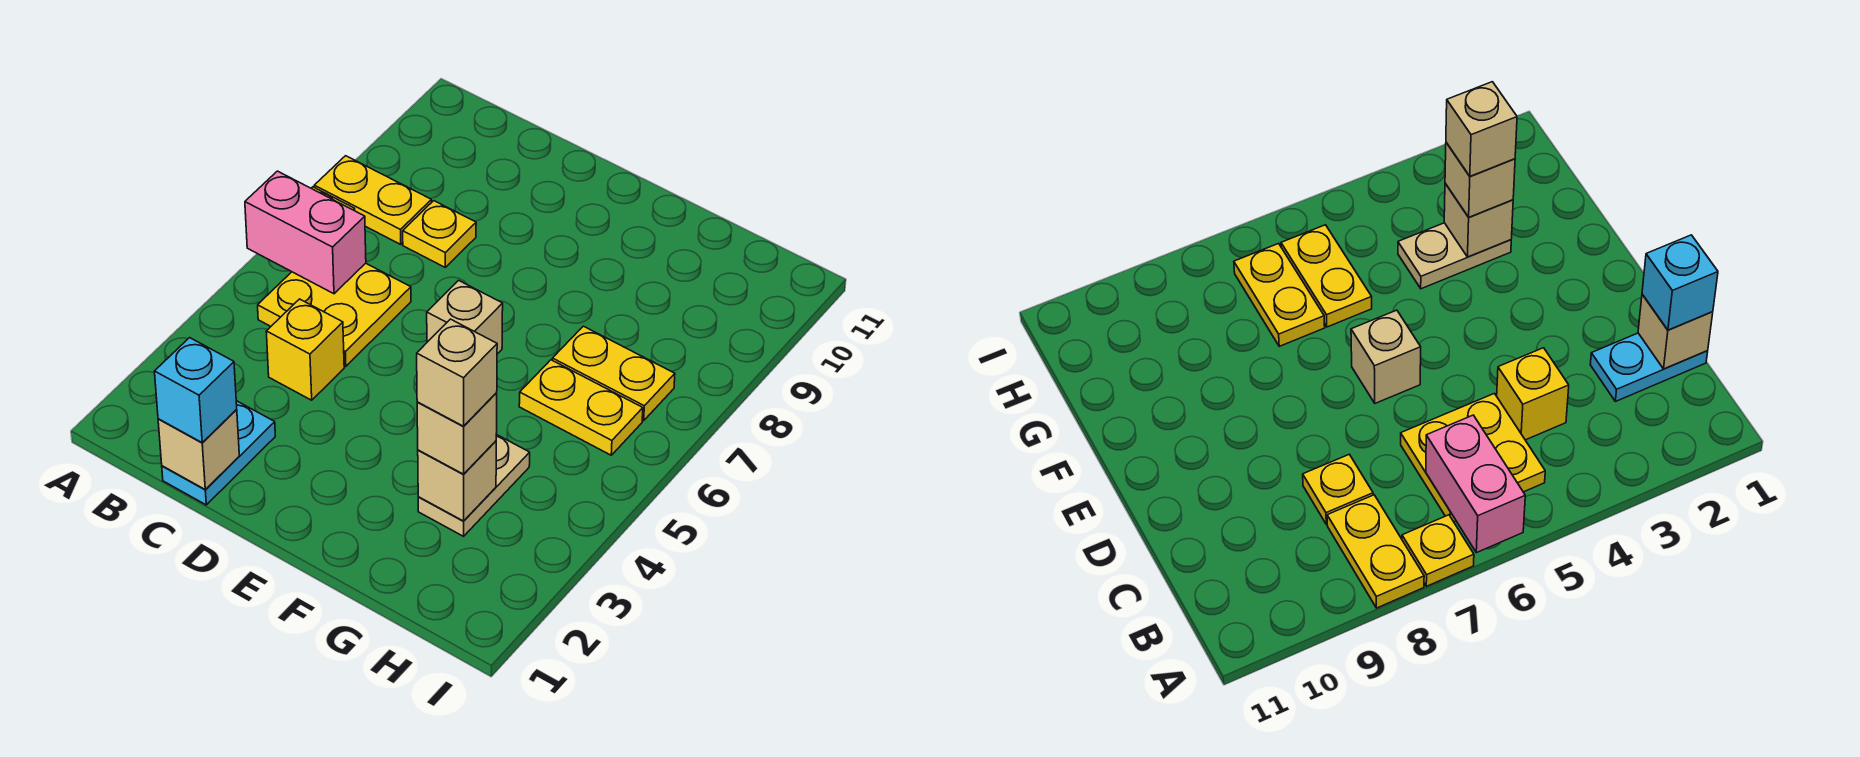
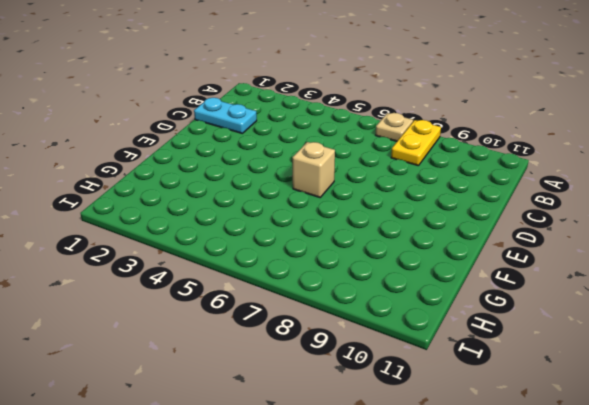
tan plate A7 level 1 -> yellow plate A7 level 1
none -> yellow plate B5:C6 level 1
none -> yellow brick C4 level 1
none -> yellow plate C8 level 1

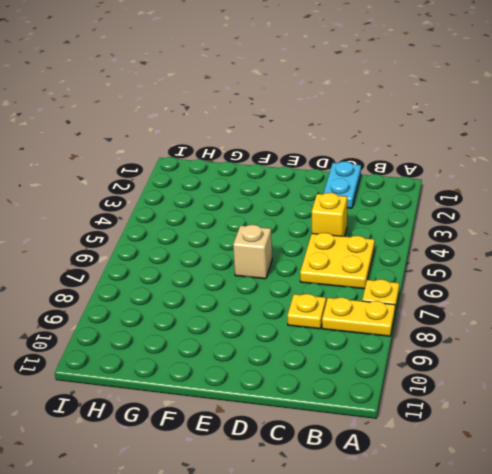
none -> tan plate G3:G4 level 1
none -> yellow plate G6:H6 level 1
none -> yellow plate G7:H7 level 1

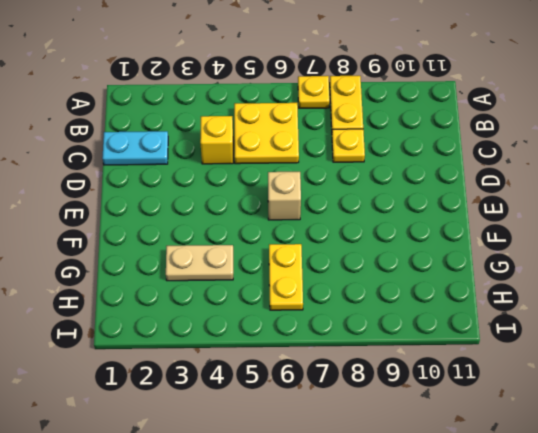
none -> yellow plate G7:H7 level 1
none -> pink brick A6:B6 level 2
none -> tan brick C1 level 2

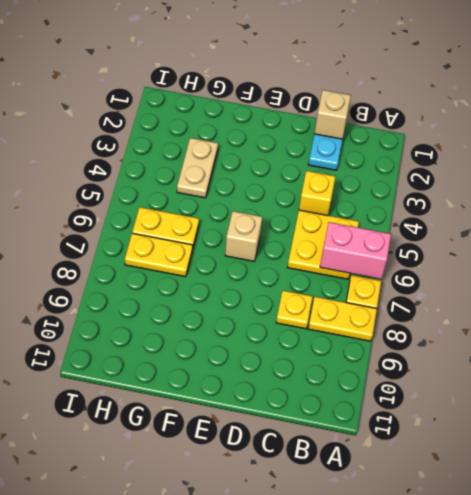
none -> tan brick G3 level 2
none -> cyan brick C1 level 3
none -> tan brick G3 level 3

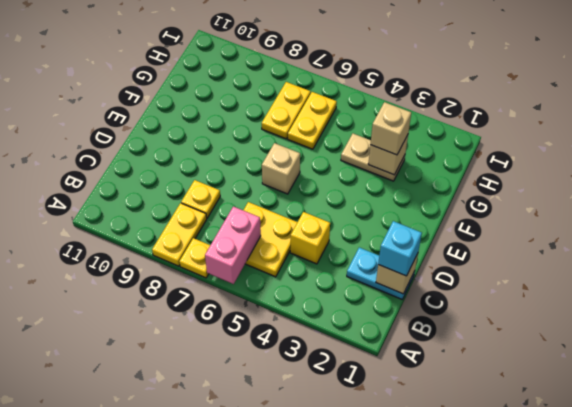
none -> tan brick G3 level 4

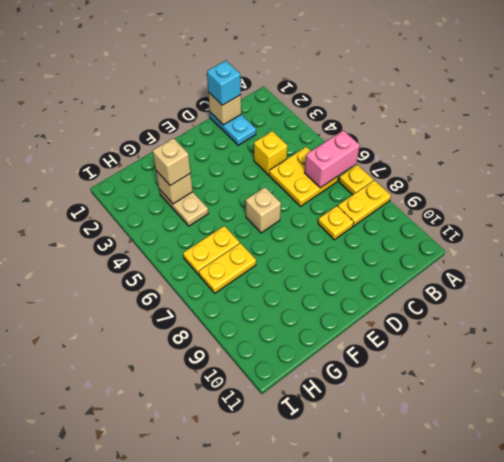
none -> tan brick G3 level 4

